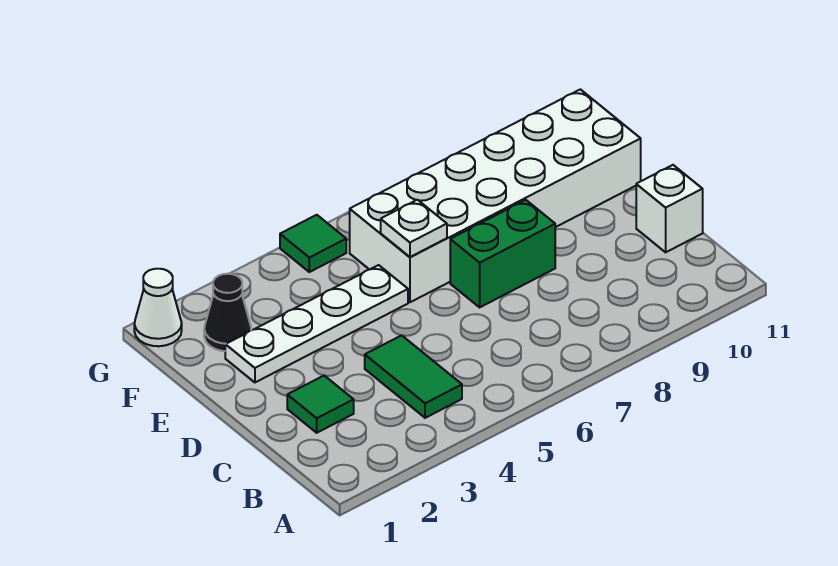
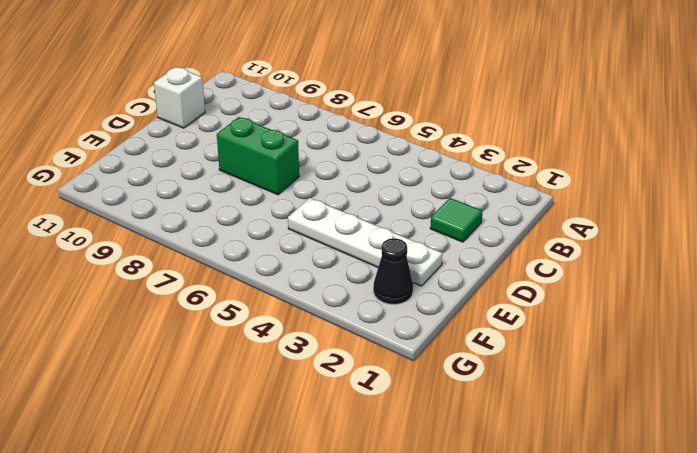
none -> green tile B4:C4 level 1
none -> white brick E6:F11 level 1

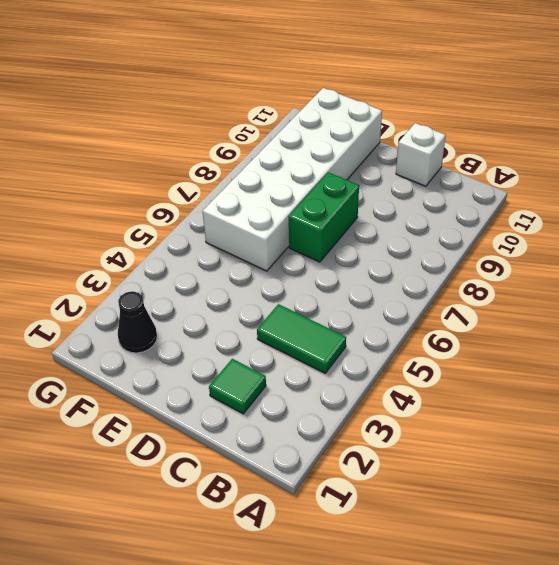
none -> white plate E2:E5 level 1
none -> white cone G1 level 1

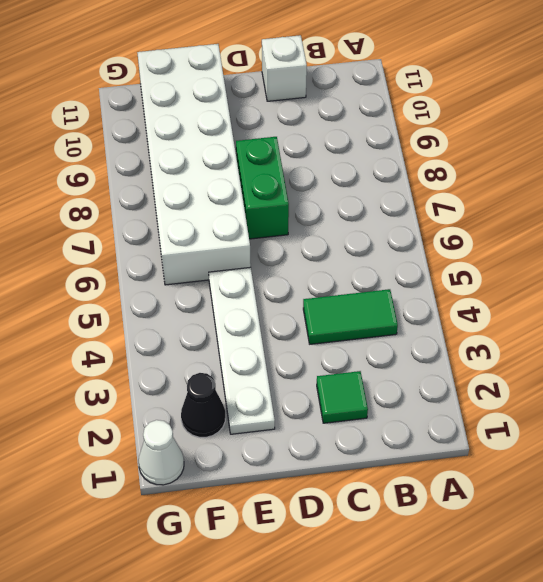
none -> green tile G5 level 1
none -> white plate E6 level 2

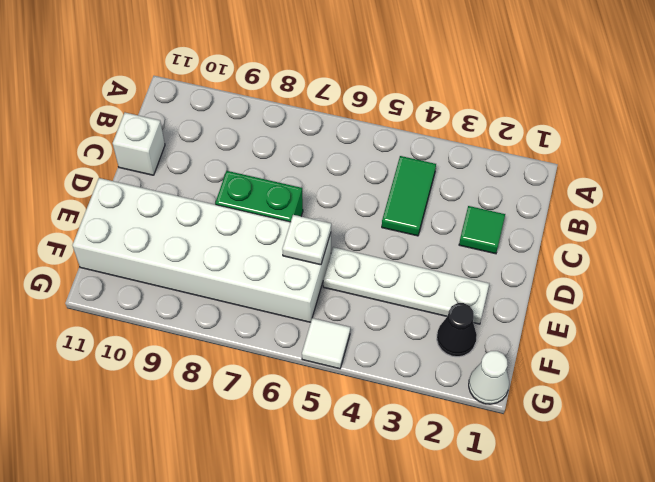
white tile G5 level 1 -> green tile G5 level 1

